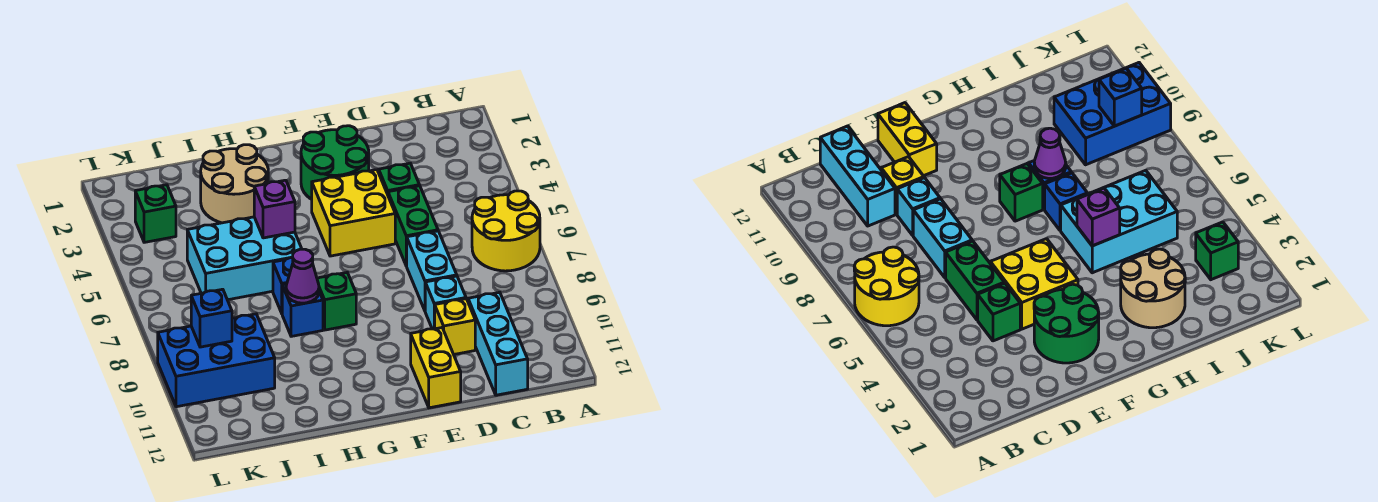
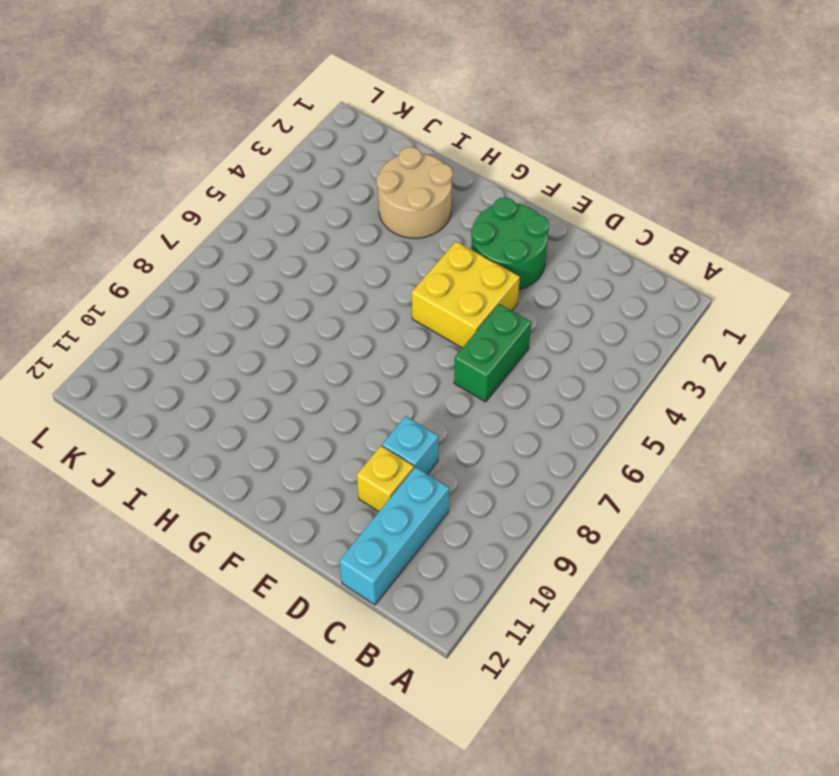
none -> yellow round brick A6:B7 level 1
none -> green brick D4 level 1
none -> cyan brick D7:D8 level 1

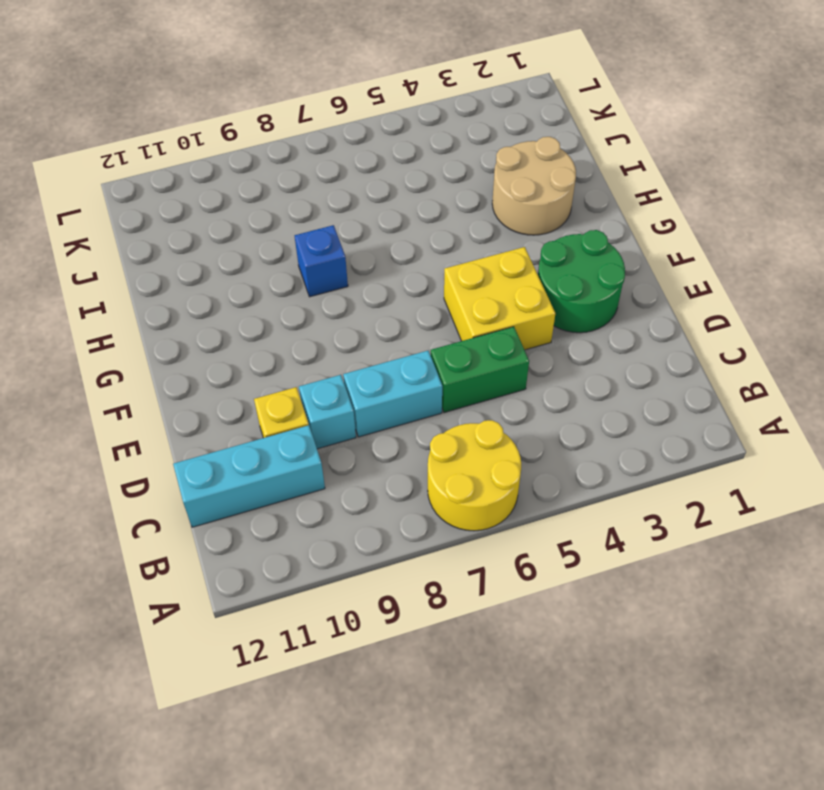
none -> green brick D4 level 1
none -> yellow brick E11:E12 level 1
none -> green brick G8 level 1

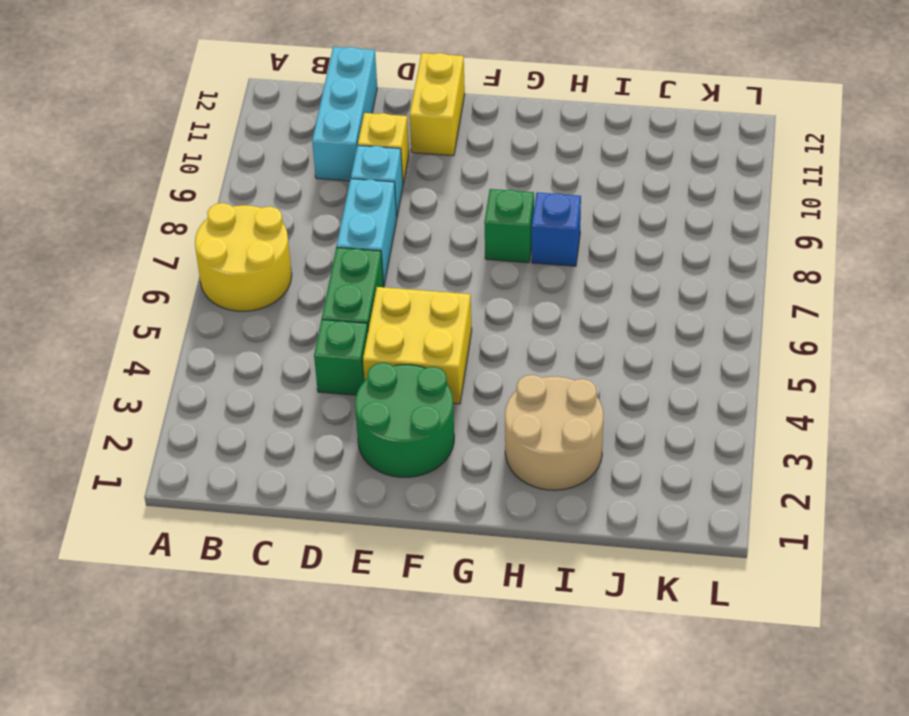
none -> cyan brick H5:J6 level 1
none -> blue brick H7 level 1
none -> blue brick J9:L10 level 1

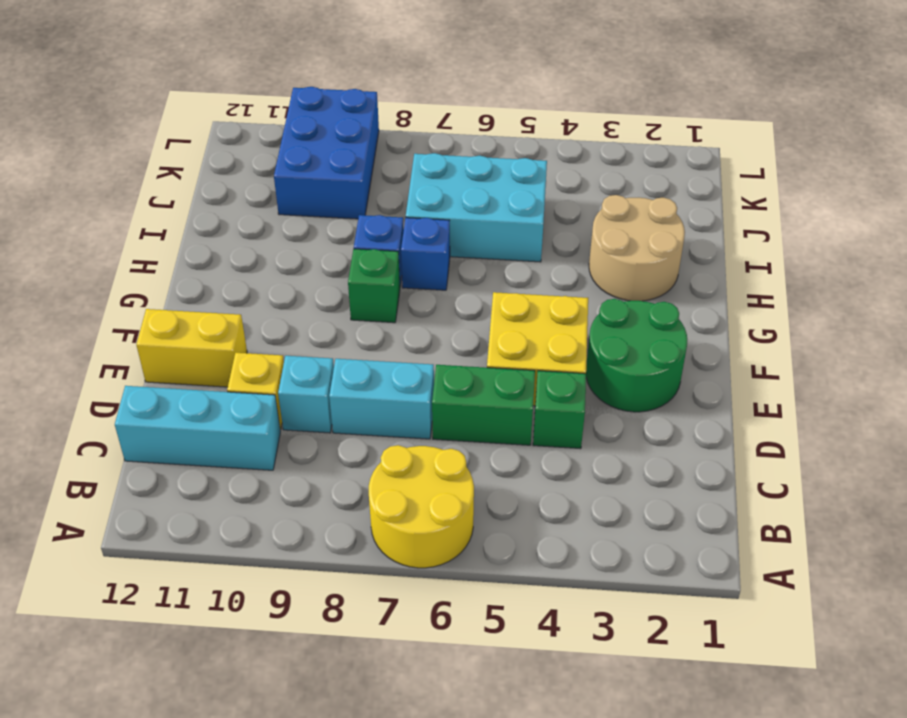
cyan brick I5:J7 level 1 -> cyan brick H5:J6 level 1
none -> green brick K3 level 1
none -> purple brick H5 level 2
none -> purple cone H8 level 2

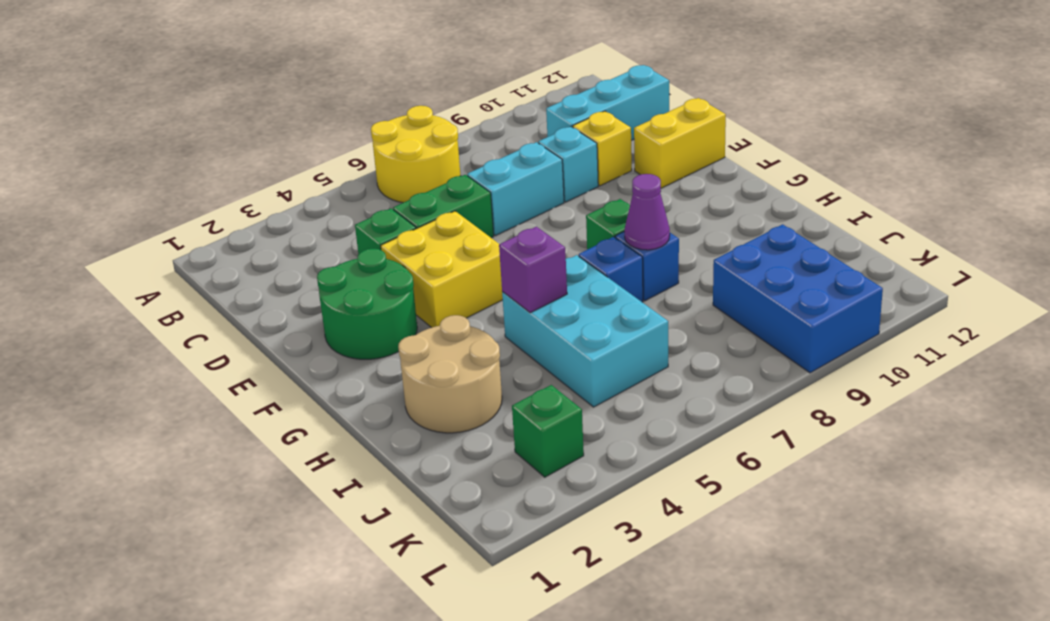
none -> blue brick K9 level 2

